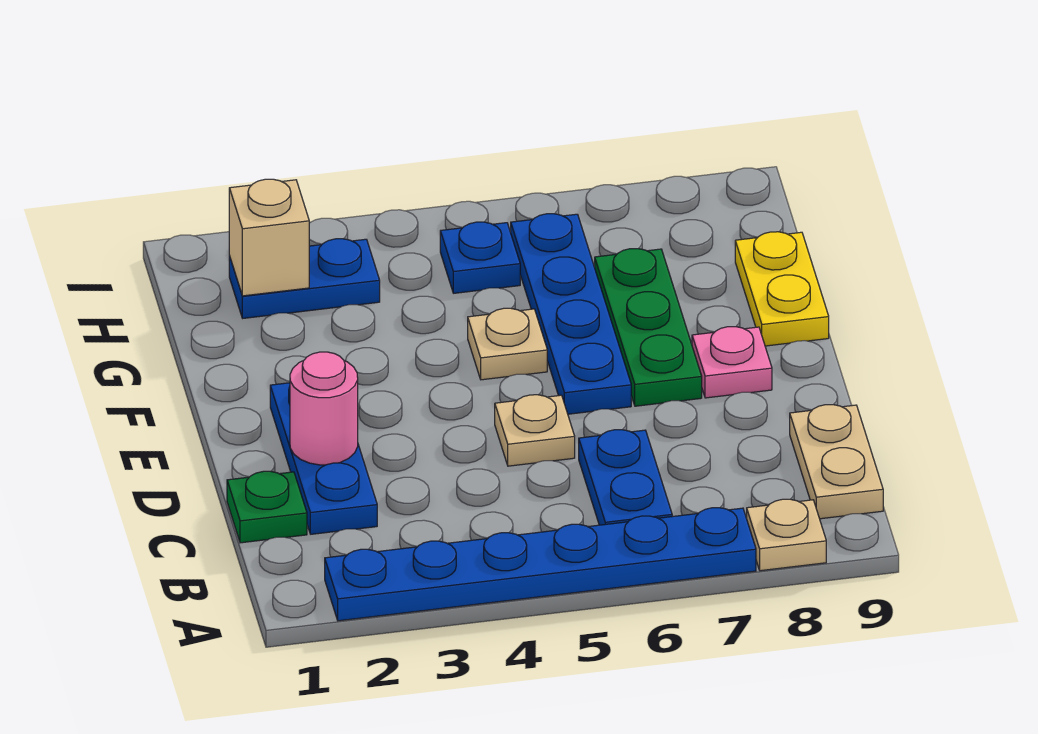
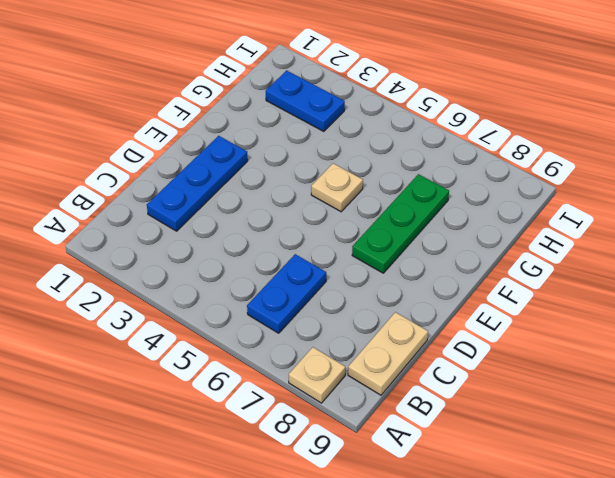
none -> blue plate A2:A7 level 1
none -> green plate C1 level 1
none -> tan plate D5 level 1

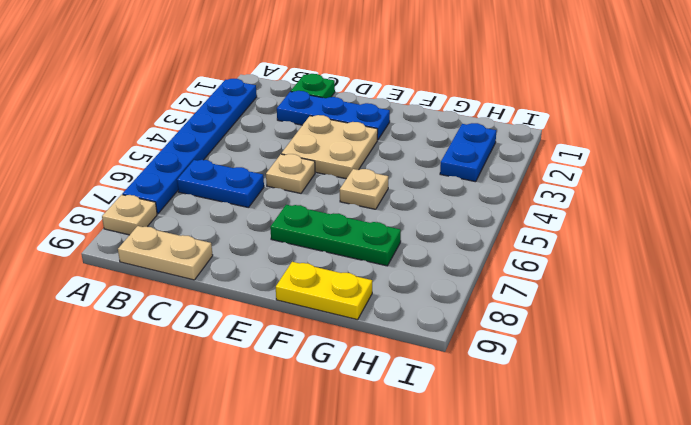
tan plate D3:E4 level 1 -> none
none -> blue plate E6:H6 level 1
none -> pink plate E8 level 1
none -> blue plate H5 level 1

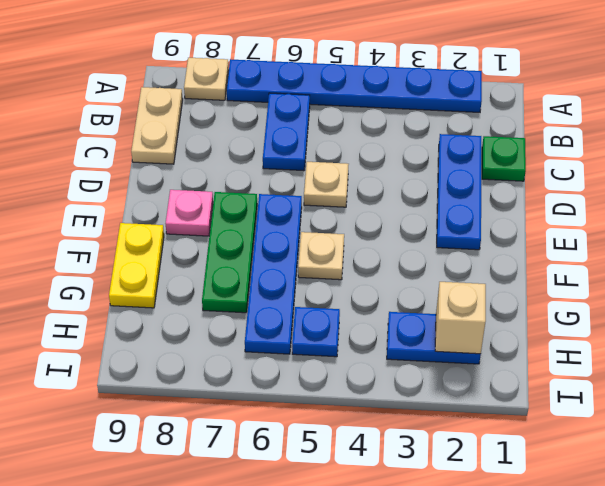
none -> pink round brick D2 level 2

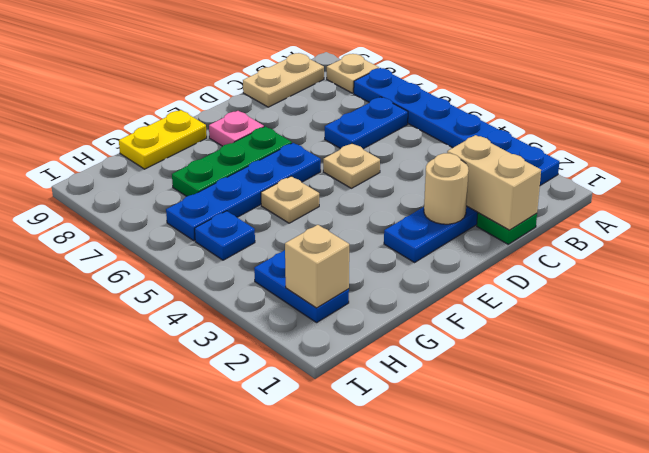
tan brick C1:C2 level 2 -> none
tan round brick D2 level 2 -> pink round brick D2 level 2

